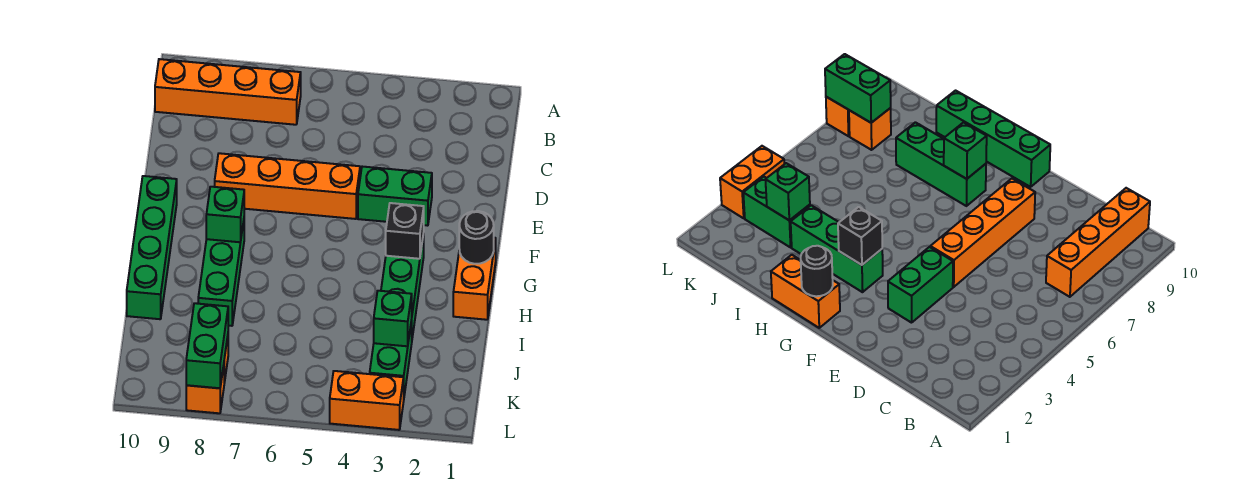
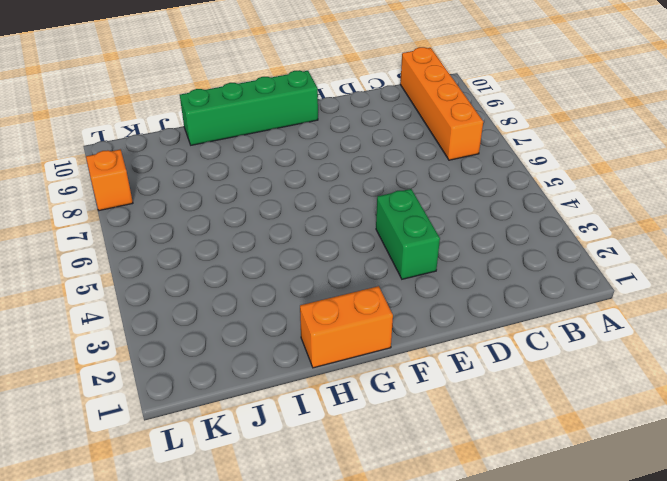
none -> orange brick E5:E8 level 1
none -> green brick G3:I3 level 1
none -> green brick G8:I8 level 1

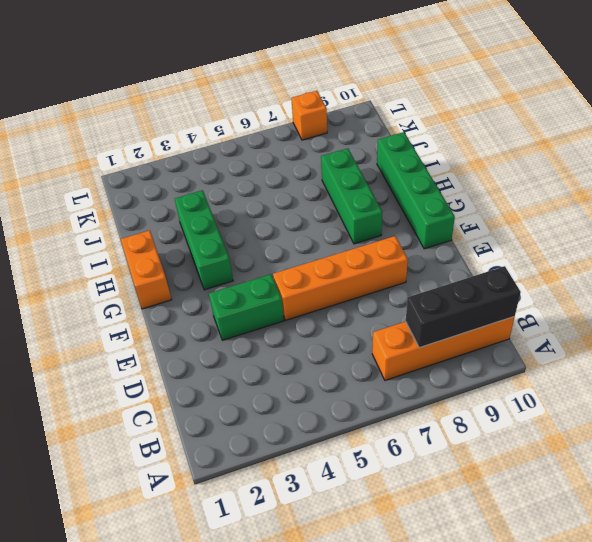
black brick B8:B10 level 2 -> none
none -> green brick J3:K3 level 1
none -> orange brick K8 level 1
none -> orange brick L3:L4 level 1

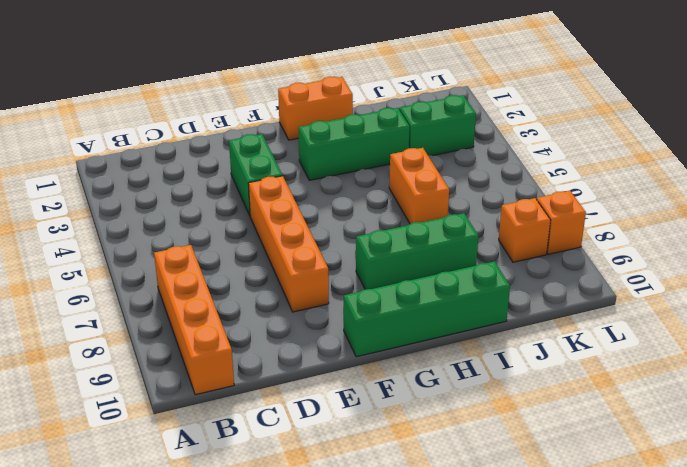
orange brick I5:I6 level 1 -> orange brick L3:L4 level 1
none -> black round brick G1 level 2
none -> black brick G3 level 2
none -> green brick G8 level 2

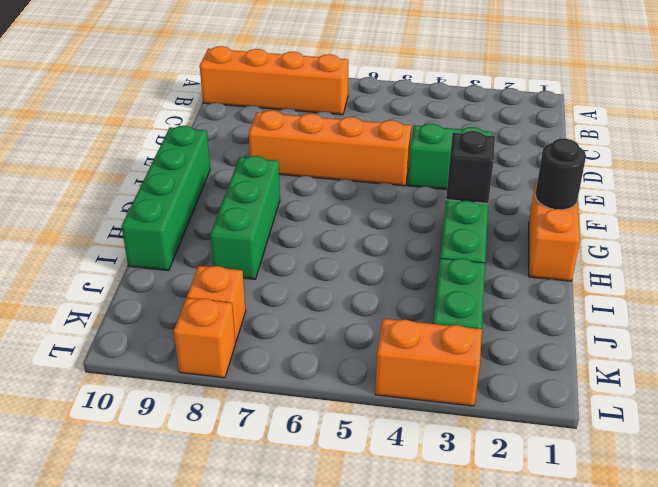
none -> green brick G8 level 2
none -> green brick J3 level 2
none -> green brick K8:L8 level 2

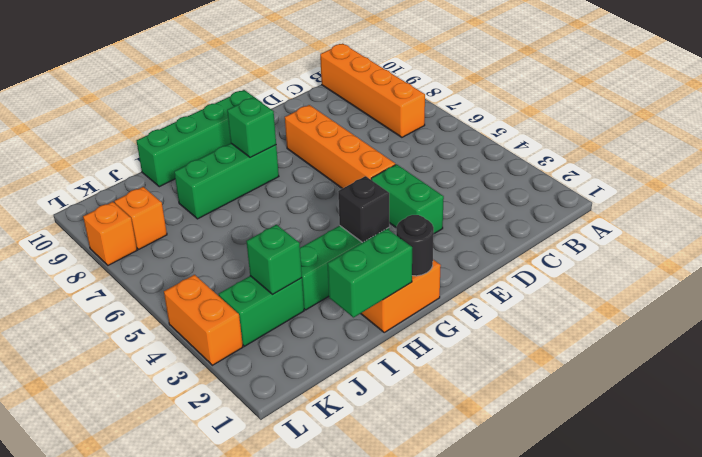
green brick H1:I1 level 2 -> green brick K8:L8 level 2

